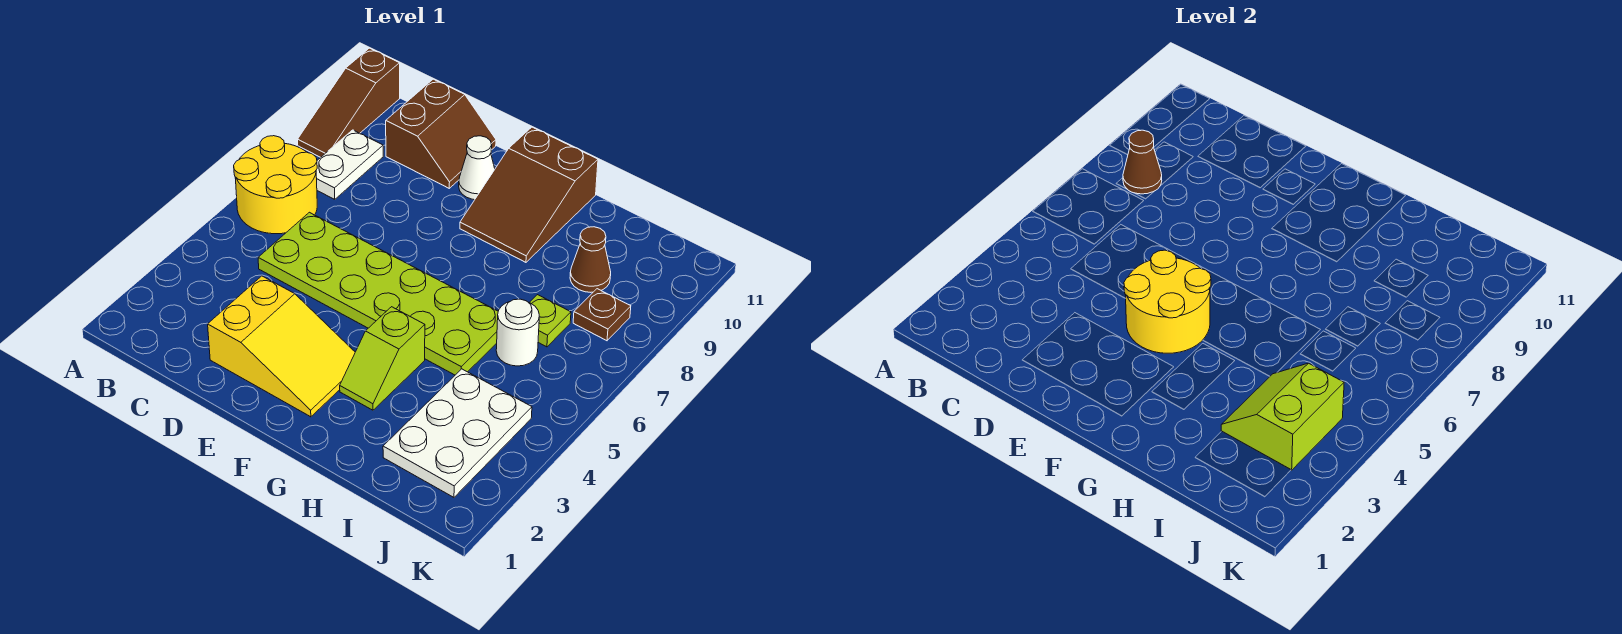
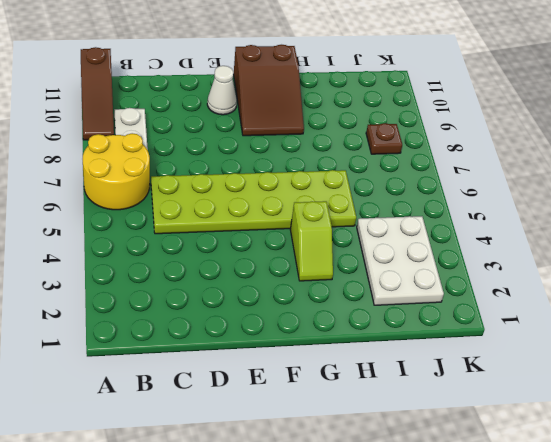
none -> brown slope C10:D11 level 1 top C
none -> yellow slope D2:F3 level 1 top D
none -> white round brick I6 level 1

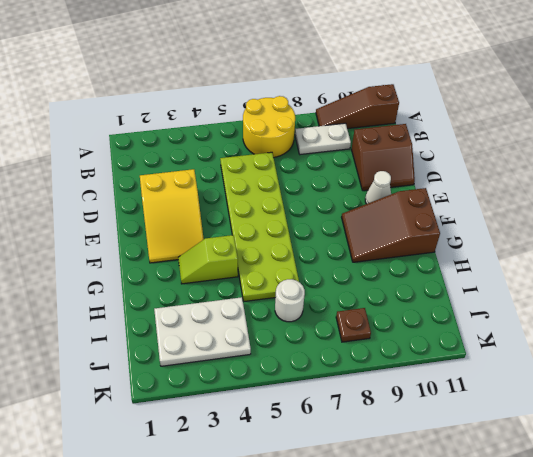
none -> lime plate I7 level 1
none -> brown cone I9 level 1
none -> brown cone B8 level 2

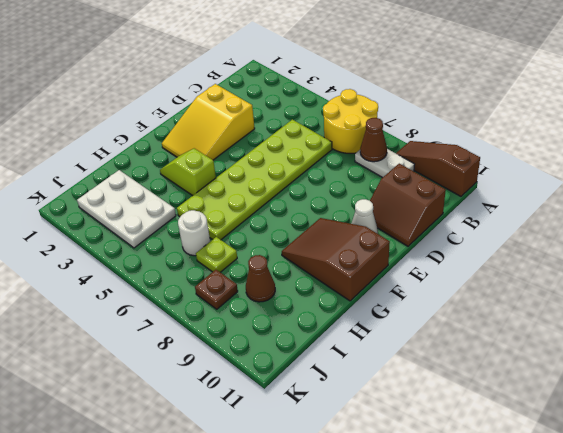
none -> yellow round brick E4:F5 level 2
none -> lime slope I3:J4 level 2 top J

